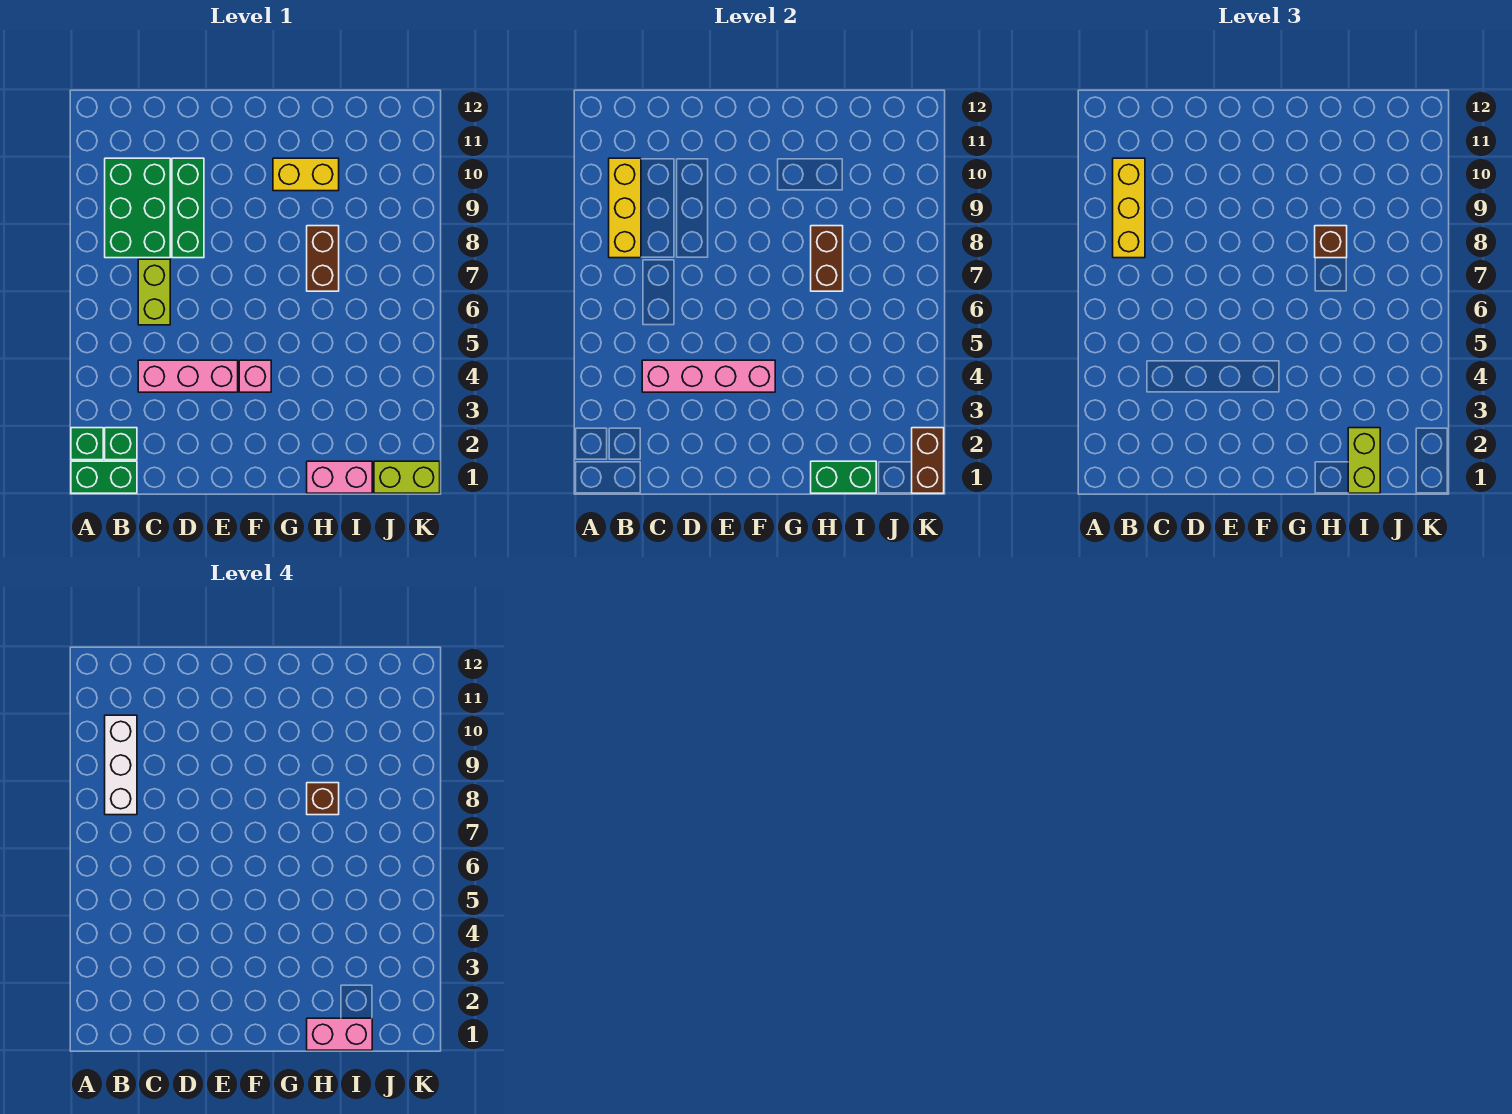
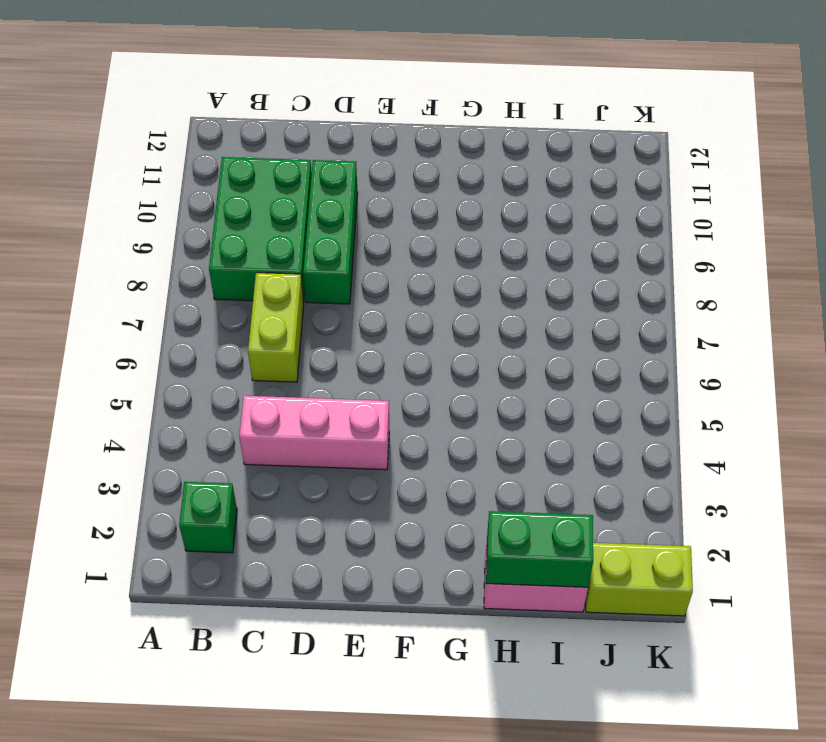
none -> green brick A1:B1 level 1
none -> green brick A2 level 1
none -> pink brick F4 level 1

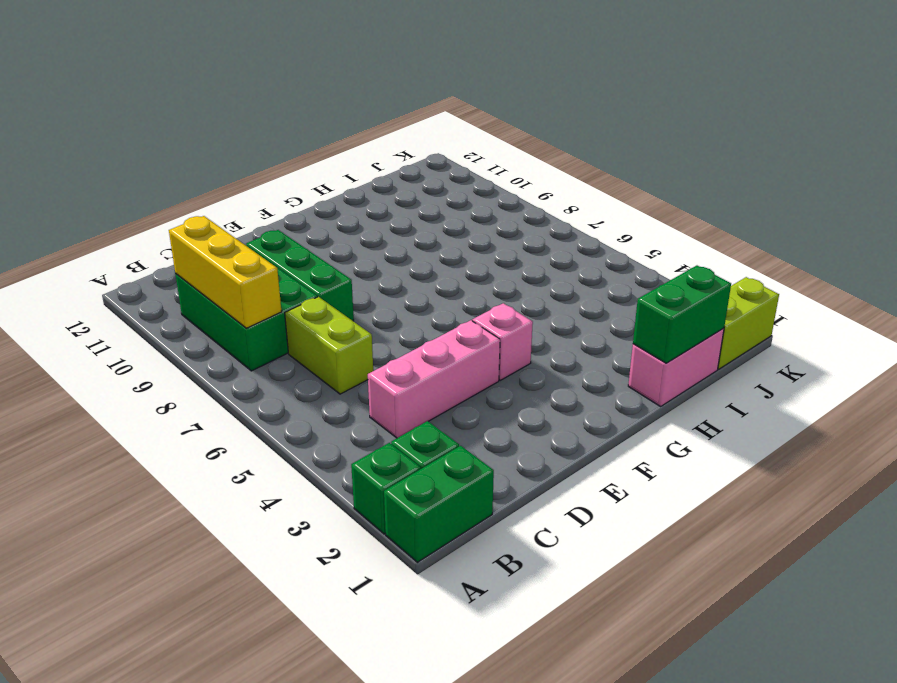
none -> yellow brick G10:H10 level 1
none -> brown brick H7:H8 level 1
none -> pink brick C4:F4 level 2

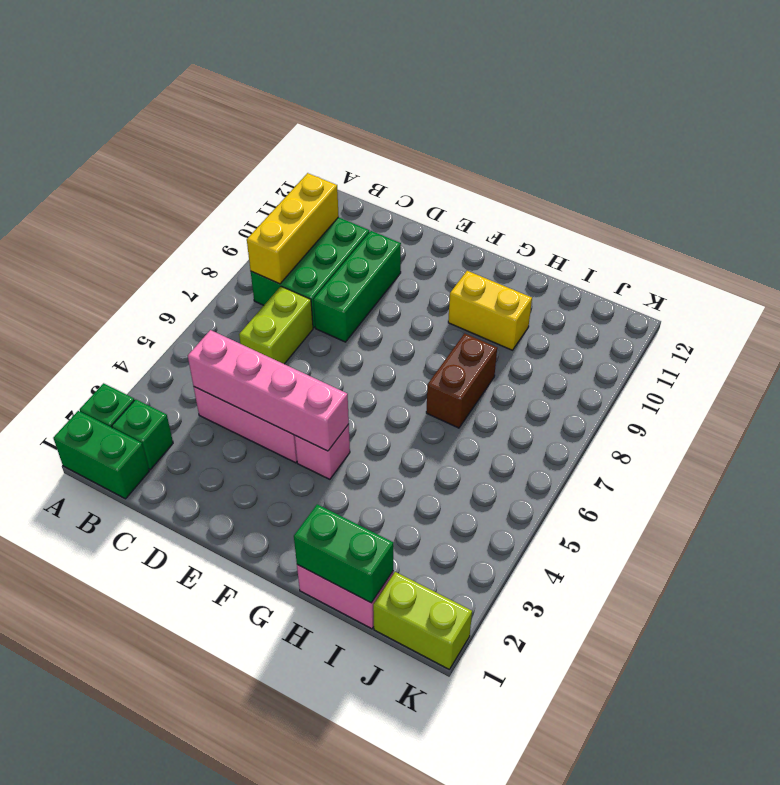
none -> brown brick H7:H8 level 2
none -> brown brick K1:K2 level 2
none -> yellow brick B8:B10 level 3

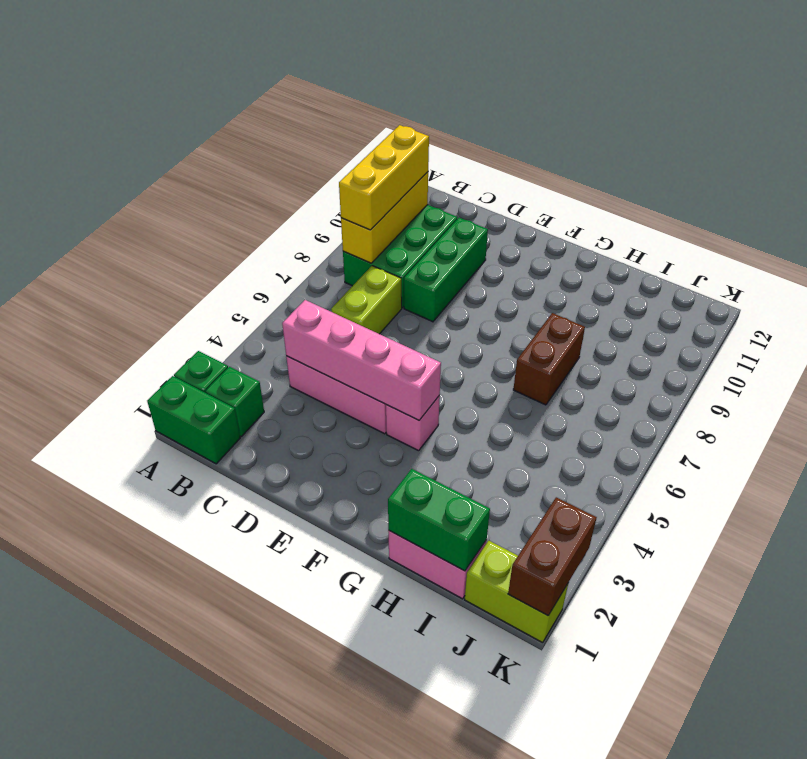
none -> yellow brick G10:H10 level 1
none -> brown brick H7:H8 level 2
none -> brown brick H8 level 3

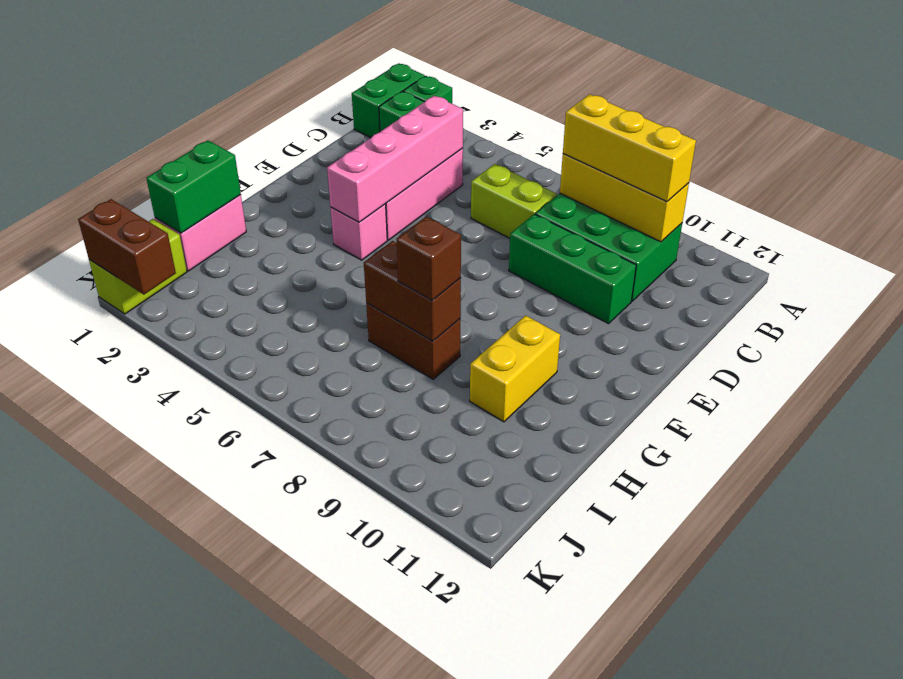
none -> lime brick I1:I2 level 3
none -> white brick B8:B10 level 4
none -> pink brick H1:I1 level 4

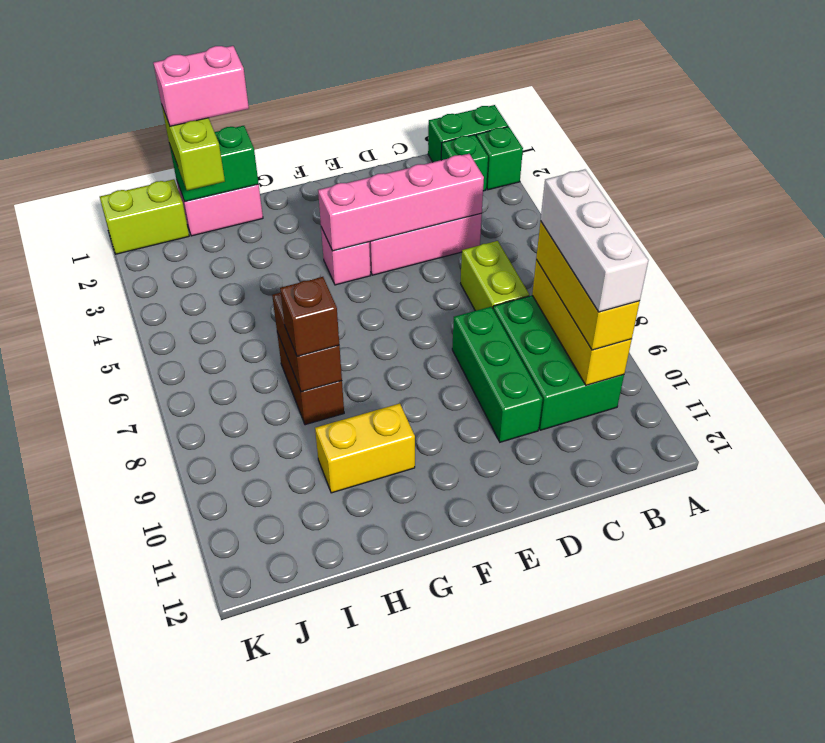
none -> brown brick K1:K2 level 2
none -> brown brick H8 level 4

